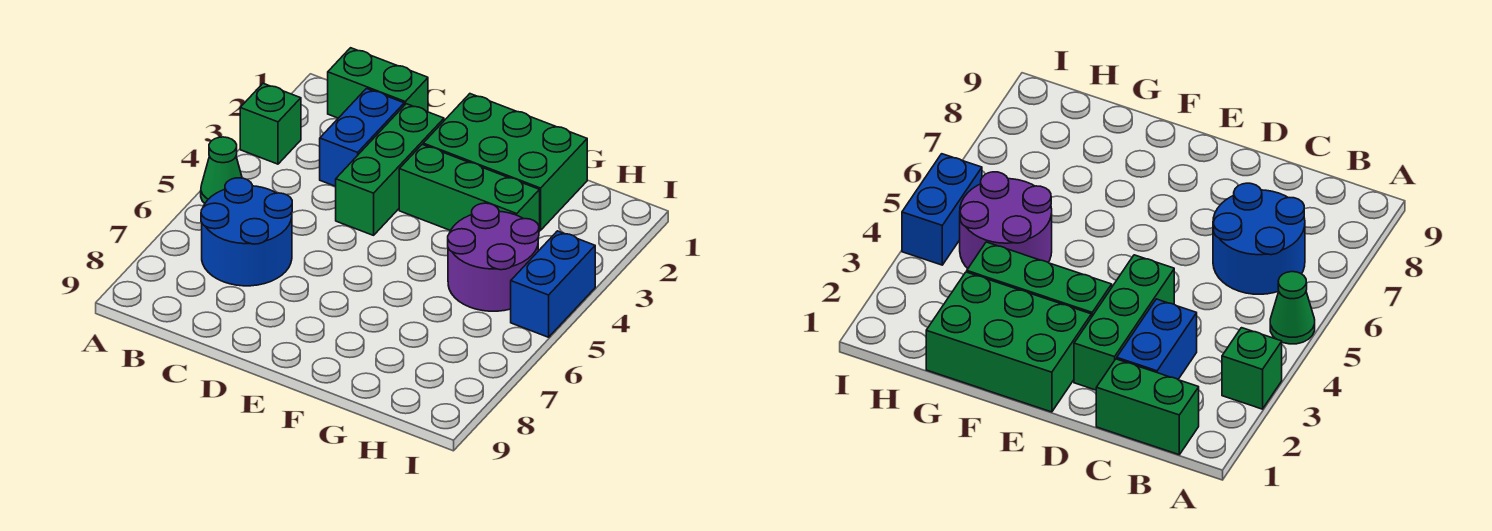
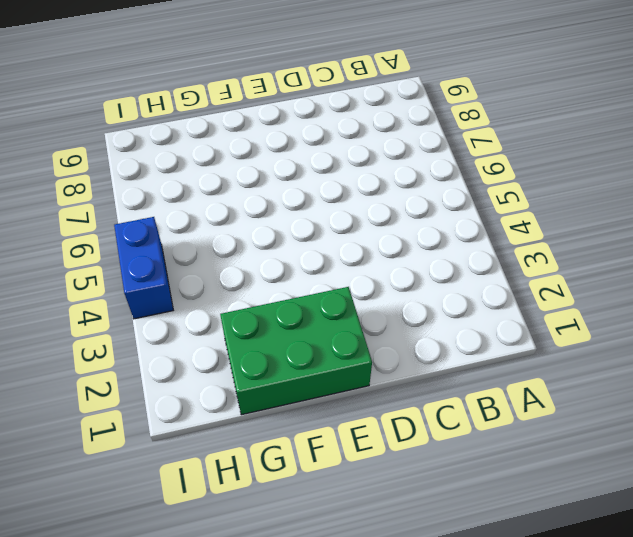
none -> green brick A3 level 1
none -> green cone A5 level 1

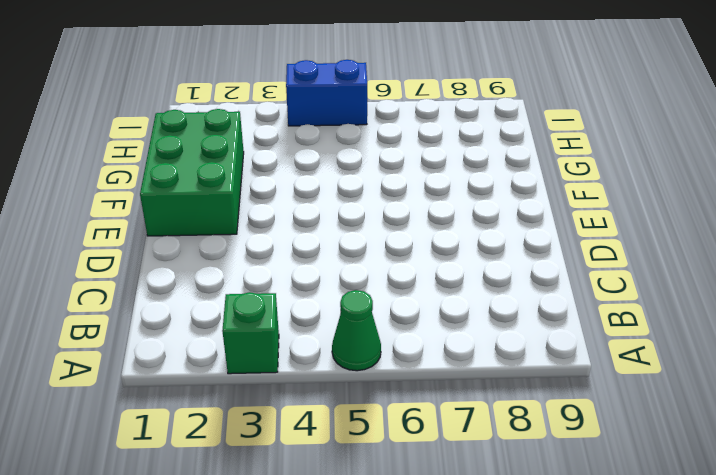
none -> green brick B1:C1 level 1
none -> blue round brick B6:C7 level 1

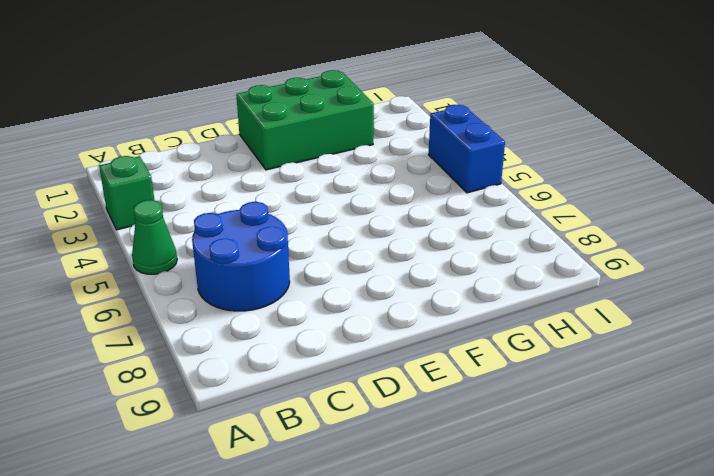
none -> green brick B1:C1 level 1
none -> blue brick C2:C3 level 1

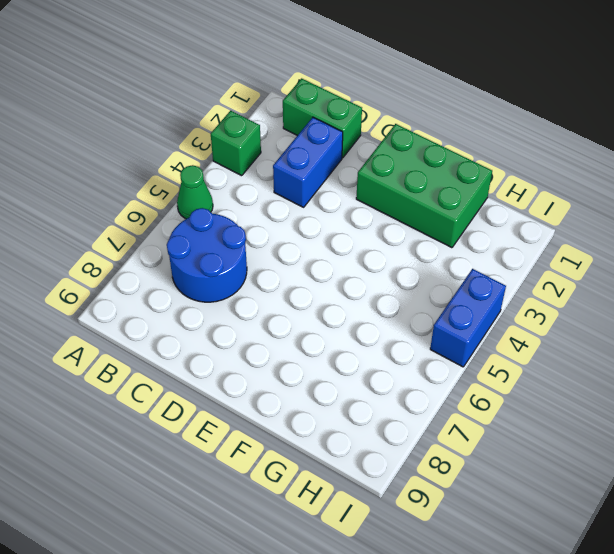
none -> green brick D2:D4 level 1
none -> green brick E3:G3 level 1

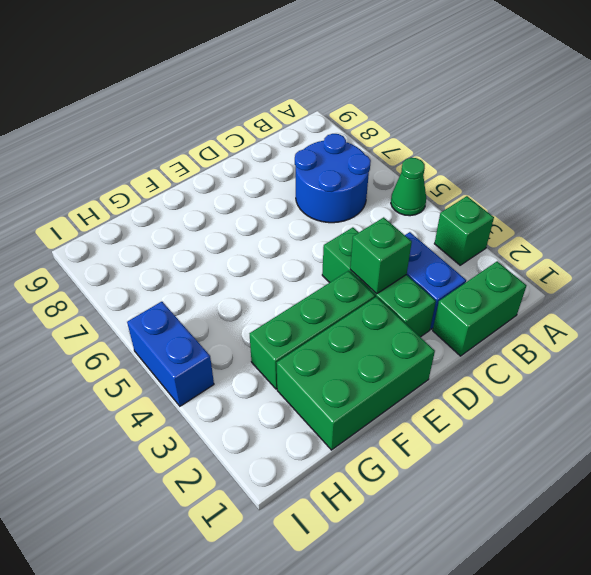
green brick D3 level 2 -> none
none -> purple round brick G4:H5 level 1

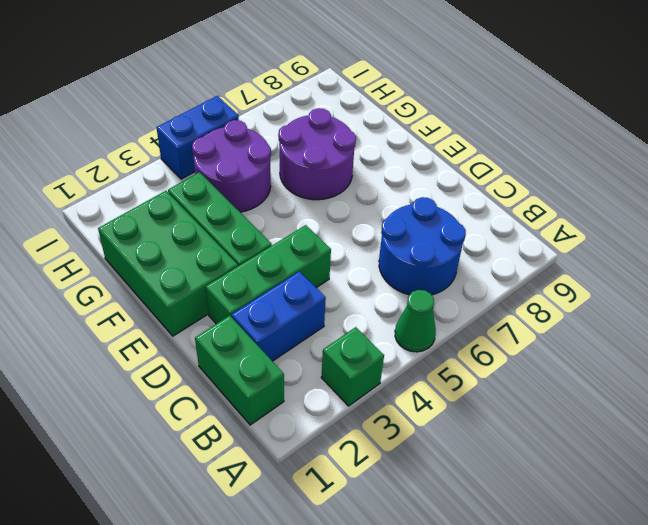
purple round brick F6:G7 level 1 -> none

